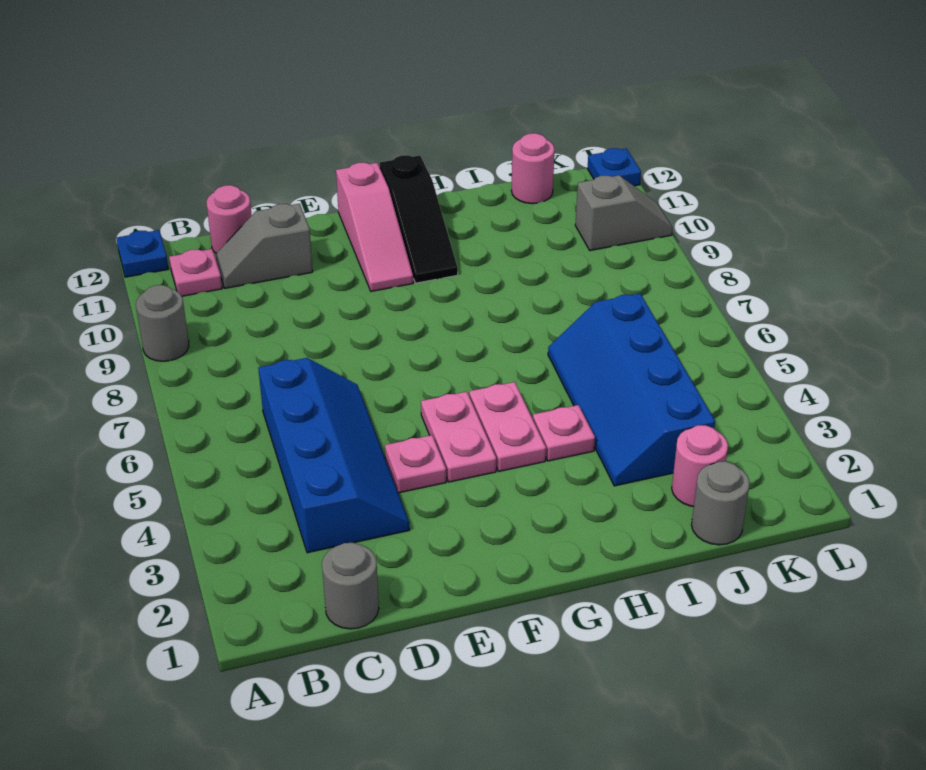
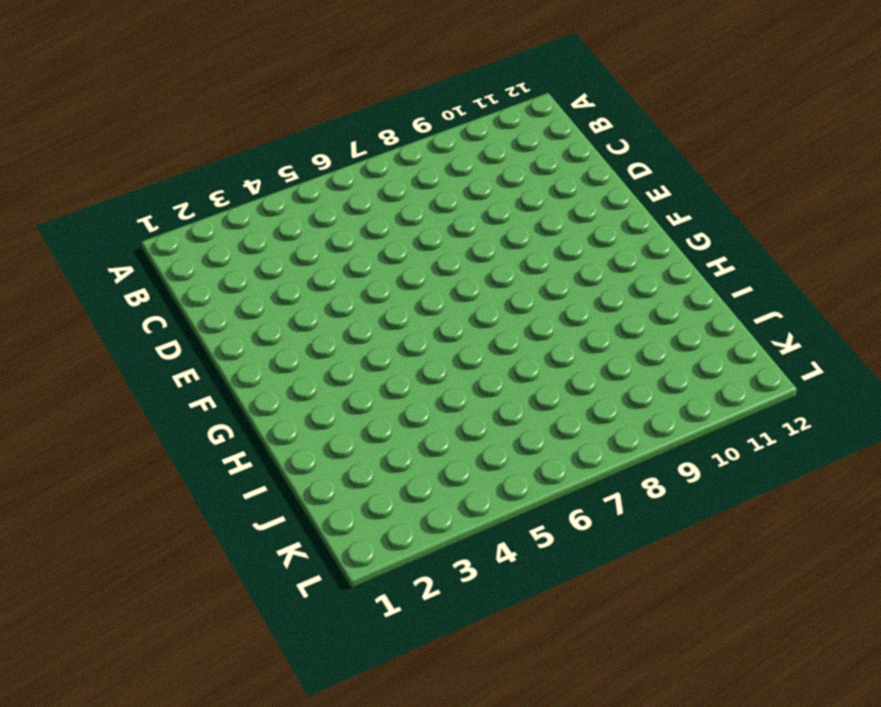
none -> grey round brick A9 level 1
none -> blue plate A12 level 1
none -> pink plate B11 level 1

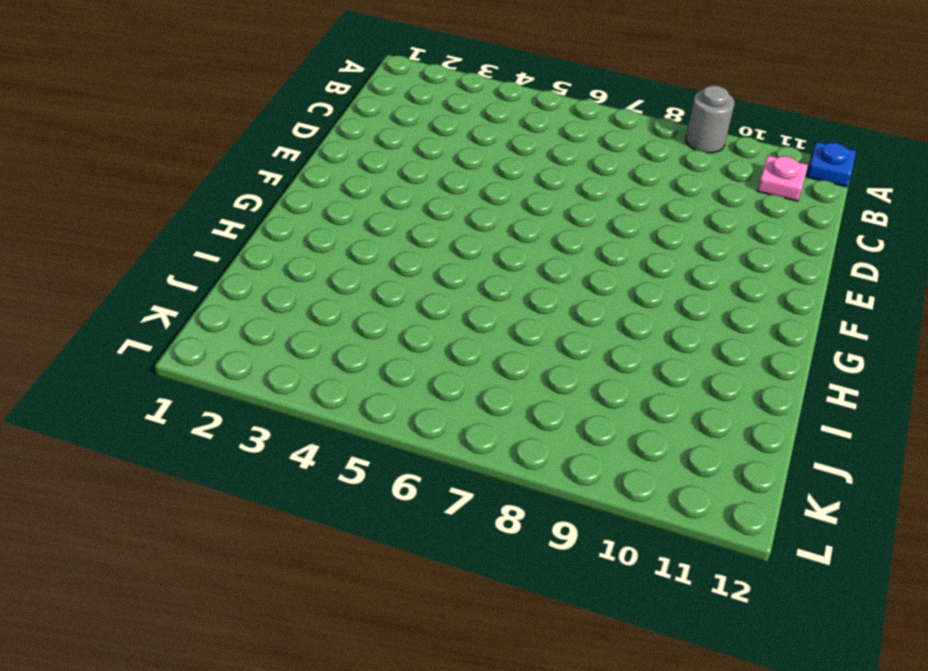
none -> grey round brick C1 level 1
none -> blue slope C3:D6 level 1 top C
none -> grey slope C11:D11 level 1 top D

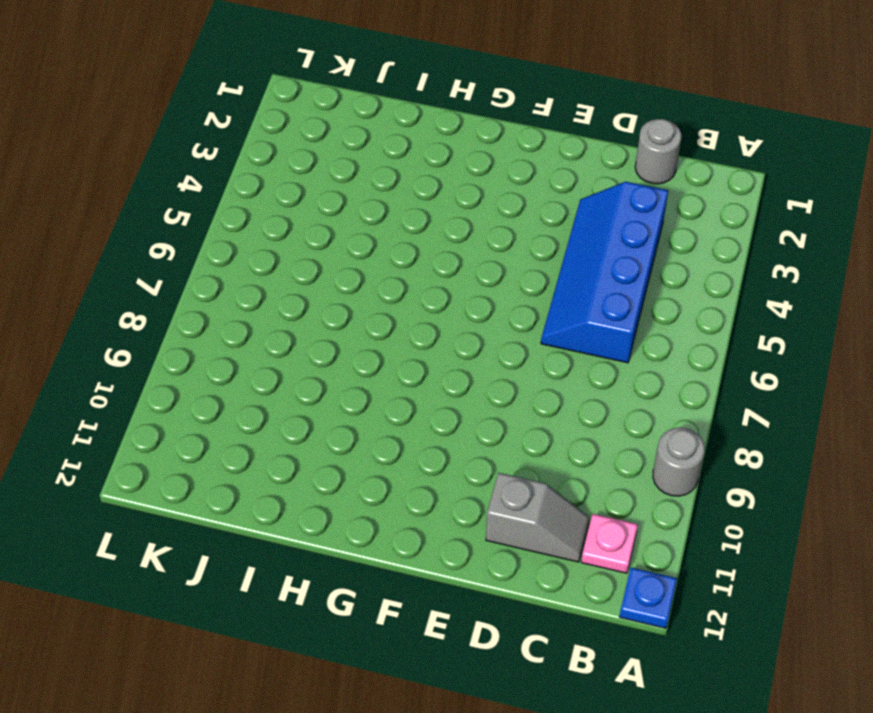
none -> pink round brick C12 level 1
none -> pink plate E4 level 1
none -> pink plate F4:F5 level 1

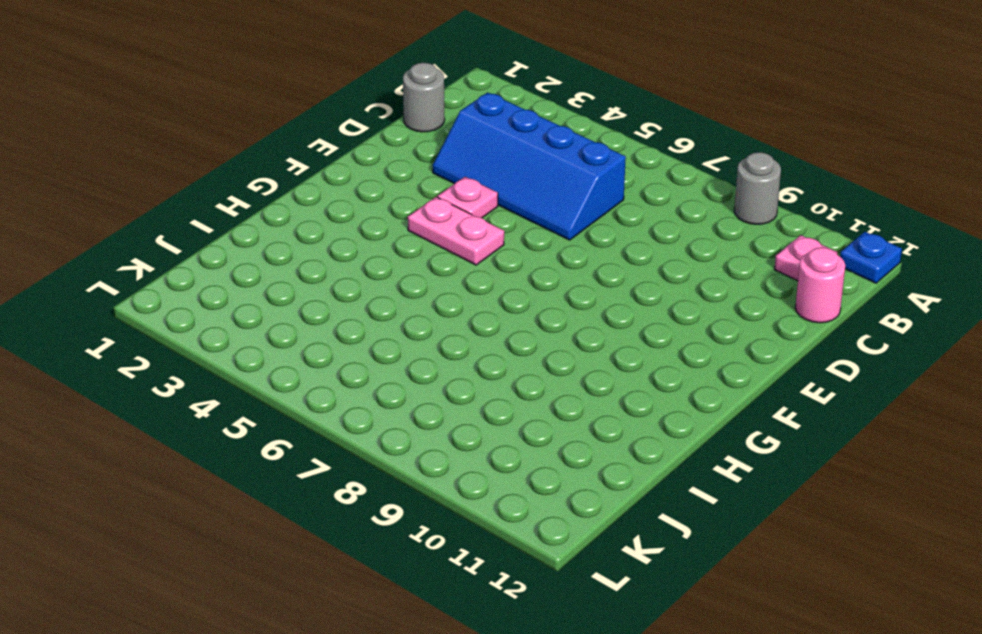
none -> grey slope C11:D11 level 1 top D
none -> pink slope F10:F12 level 1 top 12
none -> pink plate G4:G5 level 1

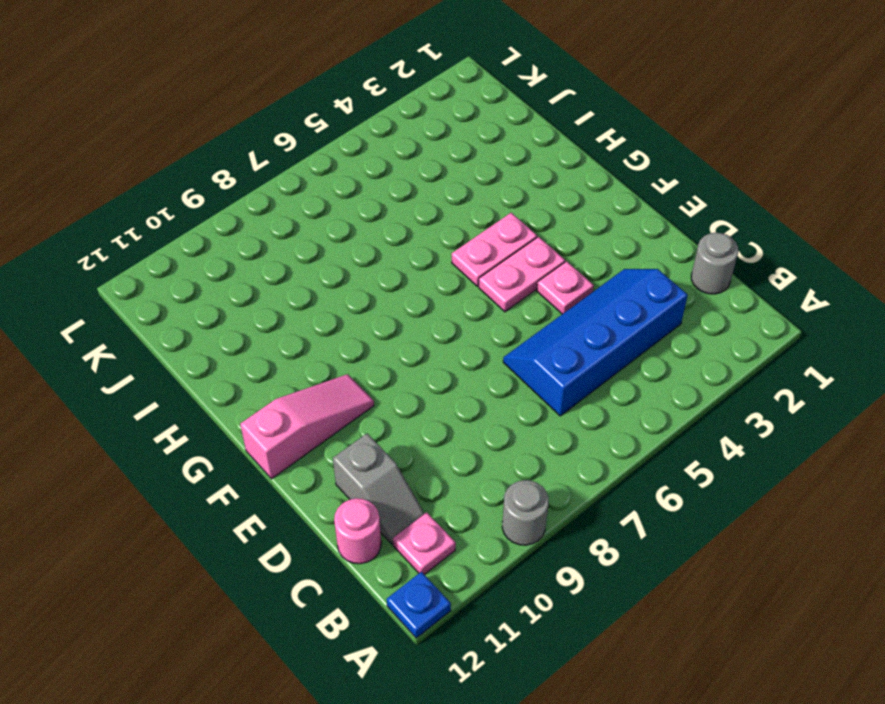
none -> black slope G10:G12 level 1 top 12
none -> pink plate H4 level 1
none -> blue slope I3:J6 level 1 top J

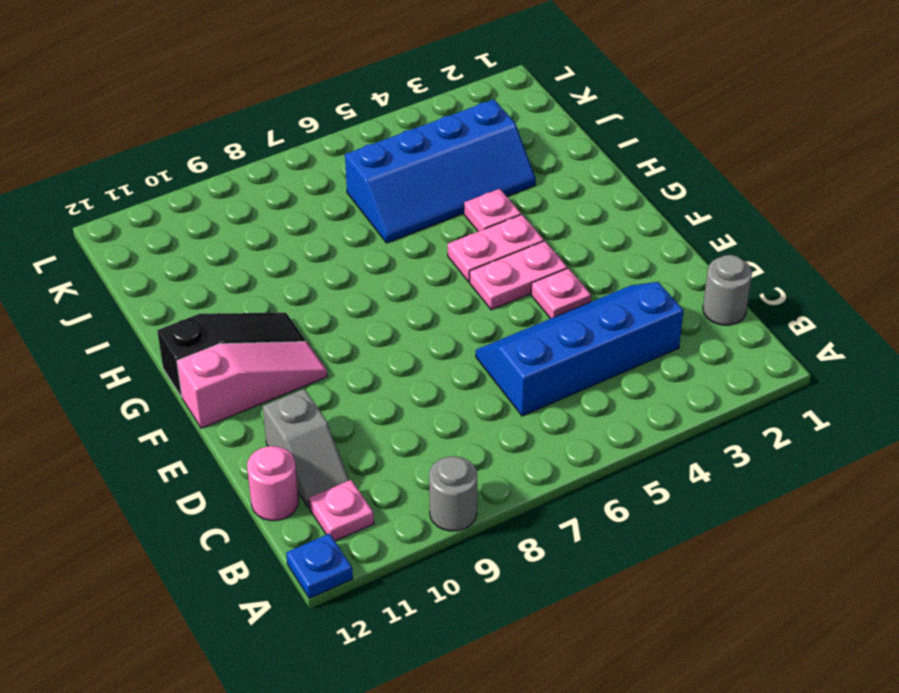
none -> grey round brick J1 level 1
none -> pink round brick J2 level 1
none -> pink round brick J12 level 1

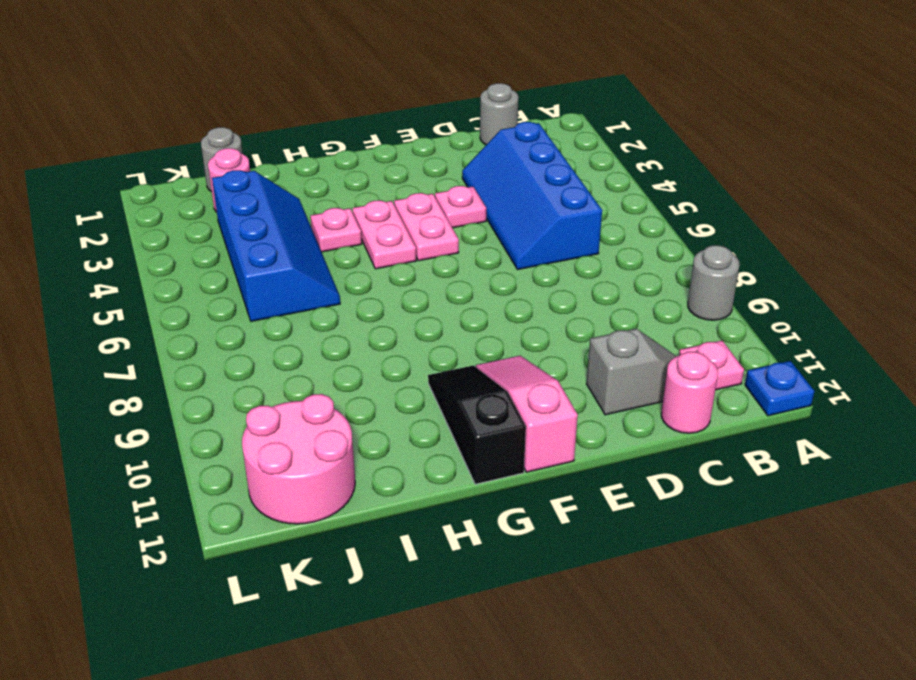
pink round brick J11:K12 level 1 -> pink round brick J12 level 1
none -> grey slope K10:L10 level 1 top K
none -> blue plate L12 level 1

